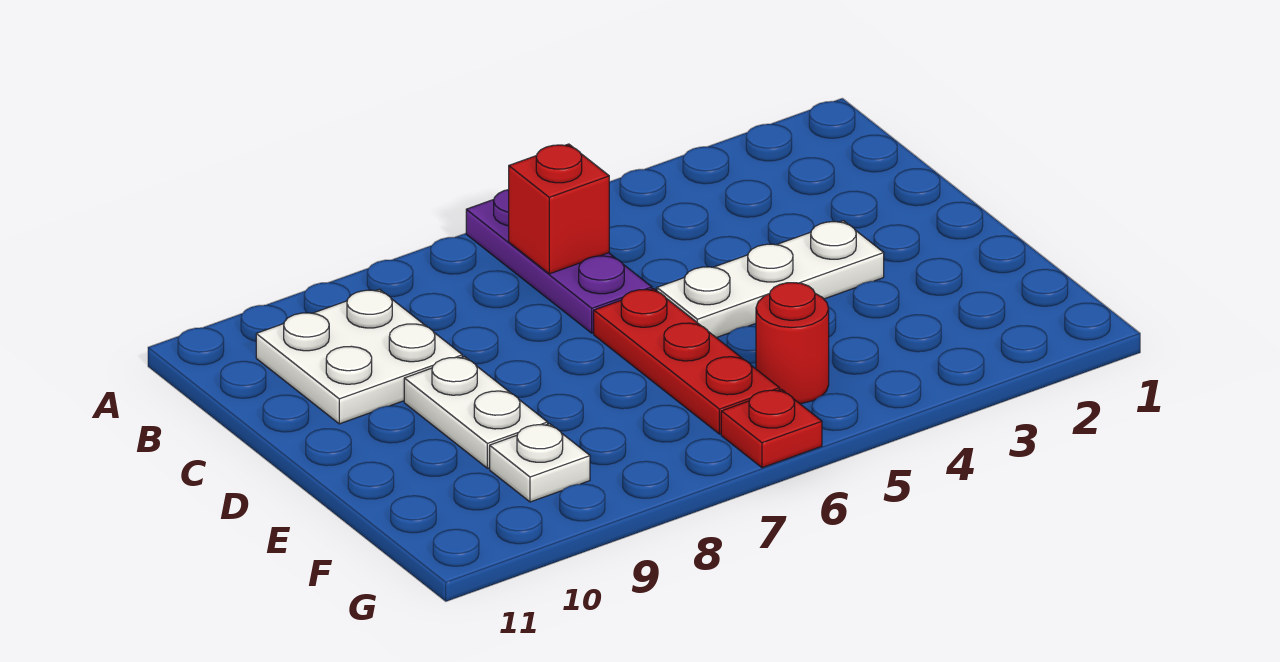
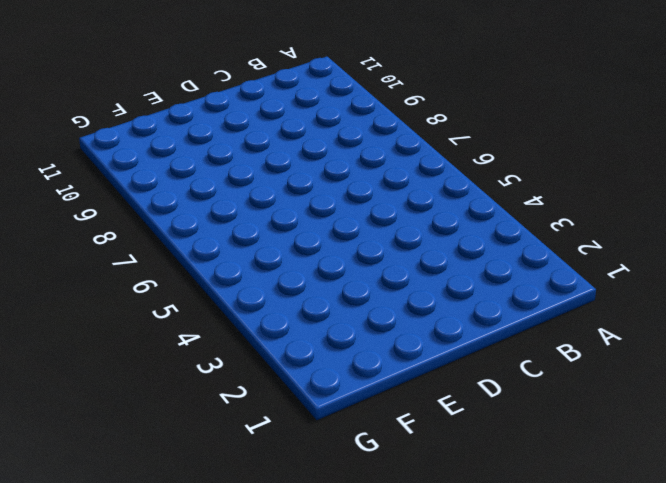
none -> purple plate A6:C6 level 1
none -> white plate B9:C10 level 1

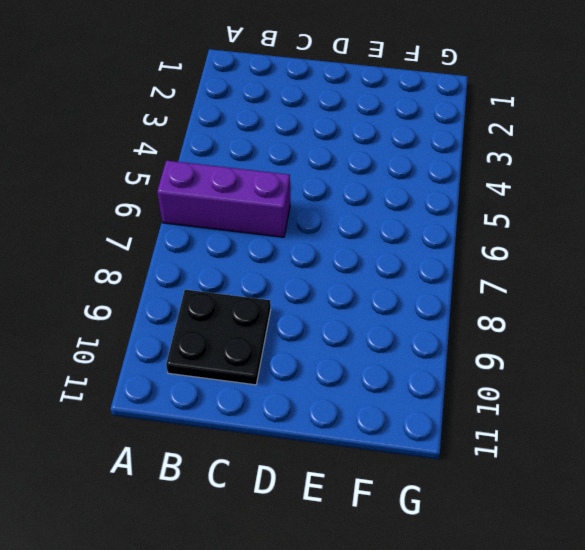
purple brick A6:C6 level 1 -> purple plate A6:C6 level 1
black plate B9:C10 level 1 -> white plate B9:C10 level 1
none -> white plate D3:D5 level 1
none -> red plate D6:F6 level 1

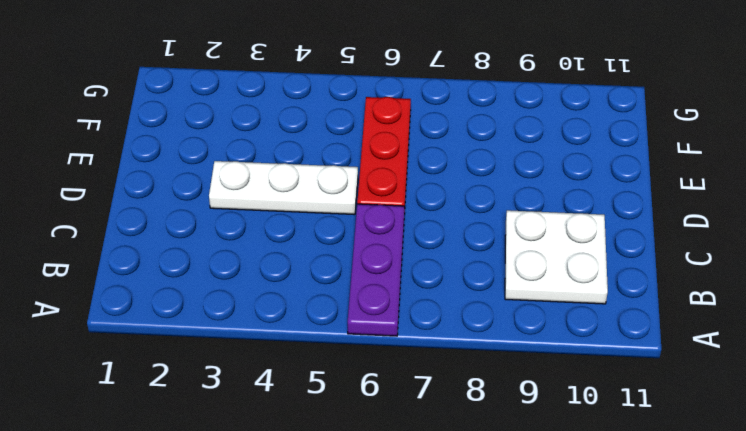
none -> white plate D9:E9 level 1
none -> red round brick F5 level 1

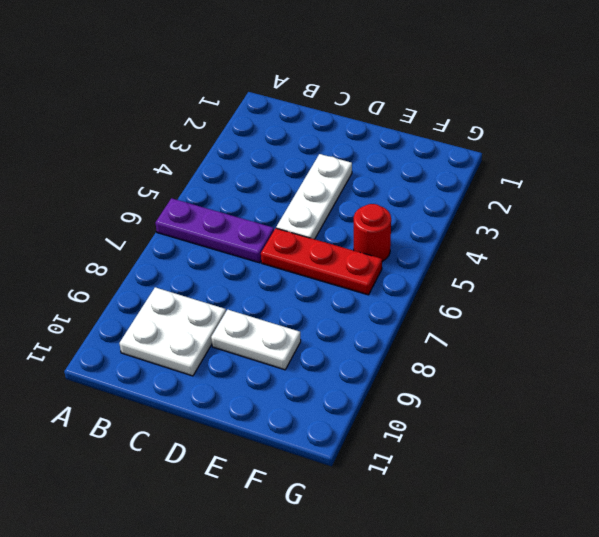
none -> white plate F9 level 1
none -> red plate G6 level 1

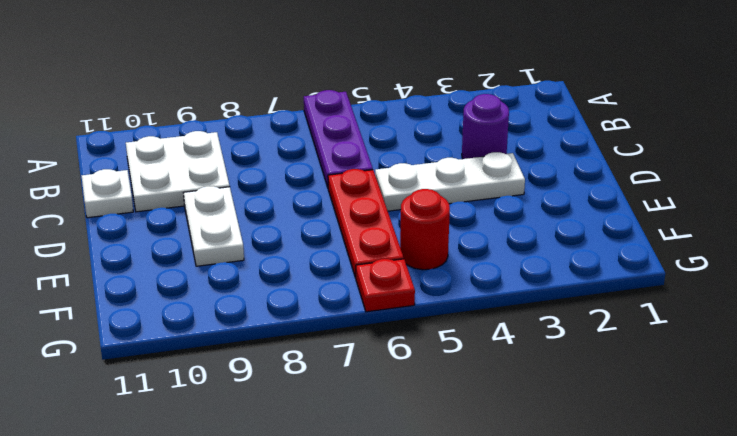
purple round brick C3 level 1 -> none
white plate C11 level 1 -> white plate F9 level 1
none -> red brick B6 level 2

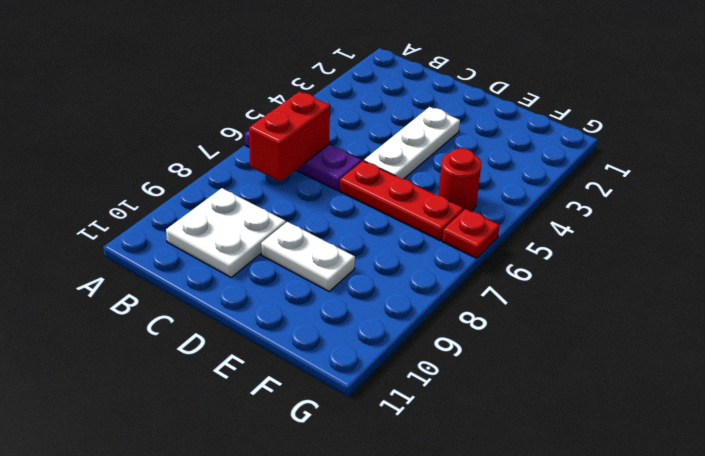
red brick B6:B7 level 2 -> red brick B6 level 2
none -> white plate F9 level 1

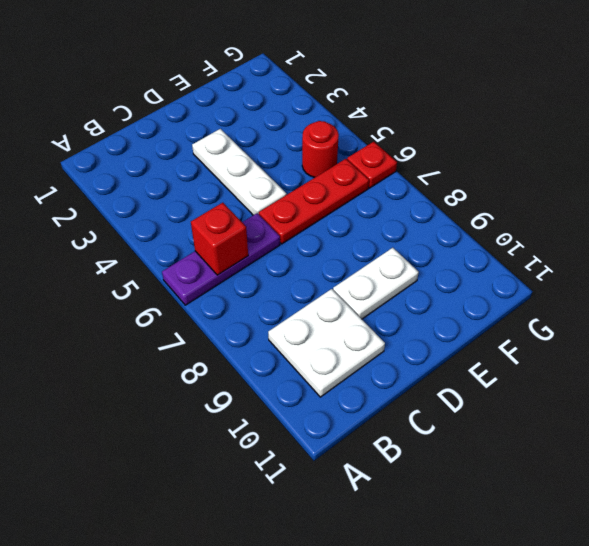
none -> white plate F9 level 1

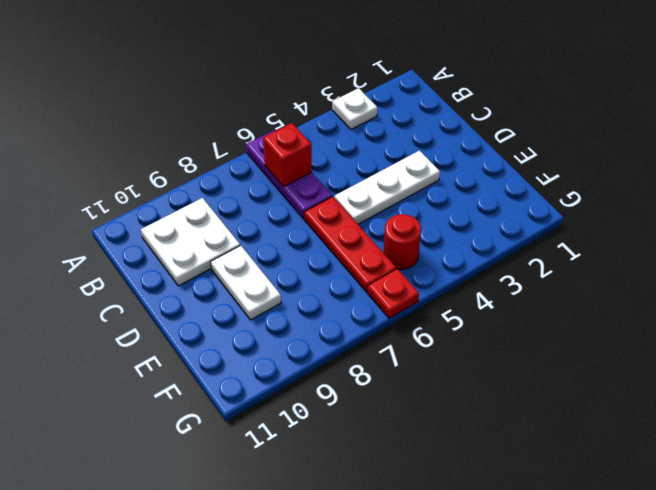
white plate A3 level 1 -> white plate F9 level 1

